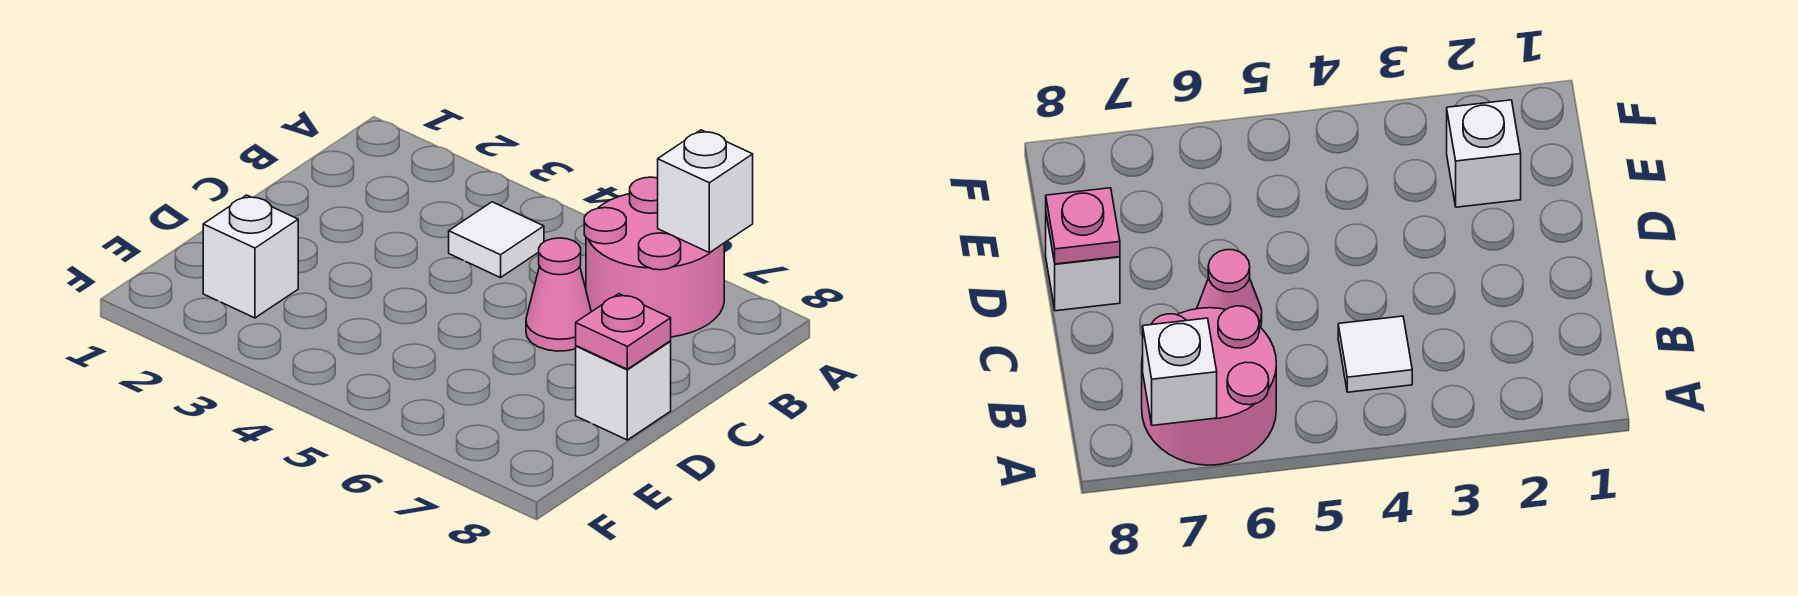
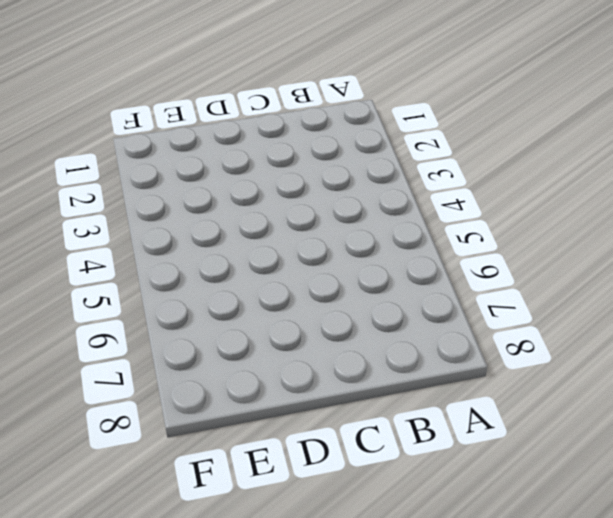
none -> pink round brick A6:B7 level 1
none -> white tile B4 level 1

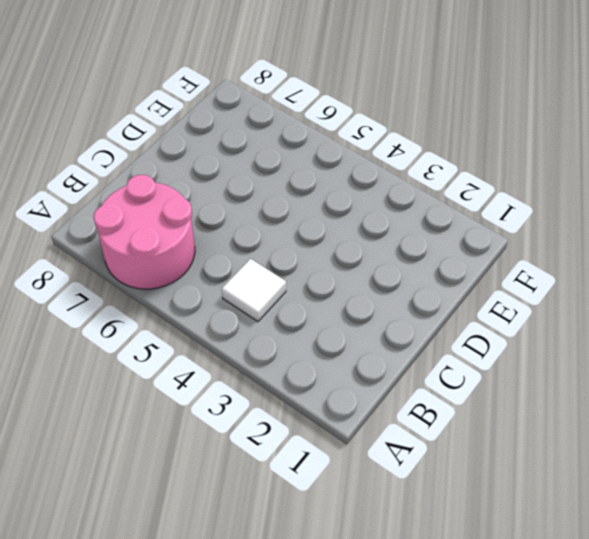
none -> pink cone C6 level 1
none -> white brick D8 level 1

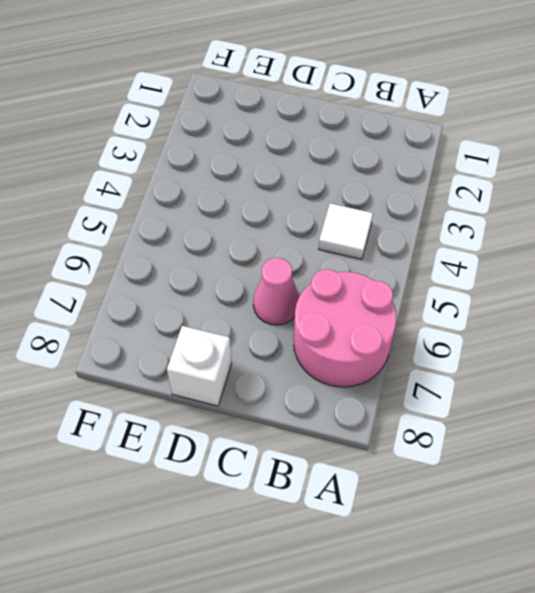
none -> white brick E2 level 1
none -> white brick A7 level 2

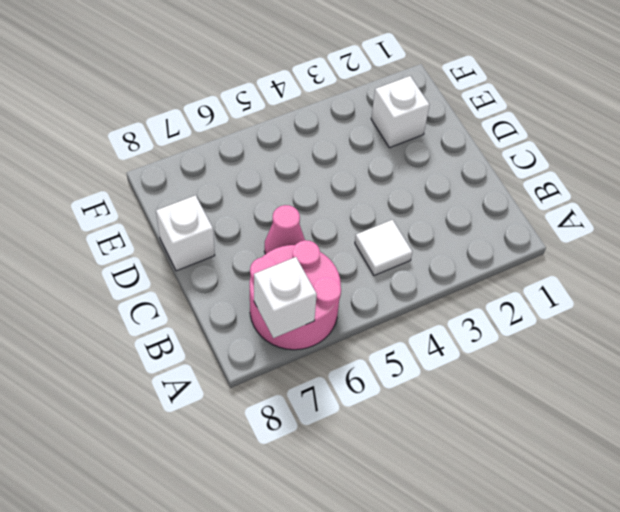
none -> pink plate D8 level 2

